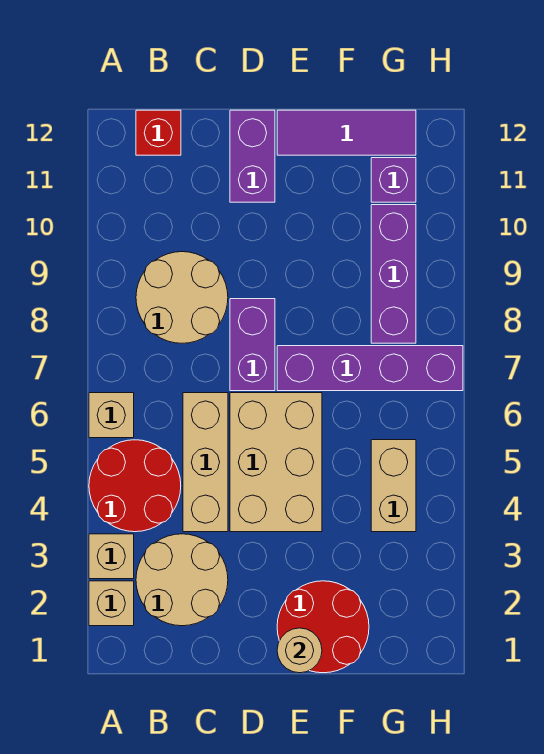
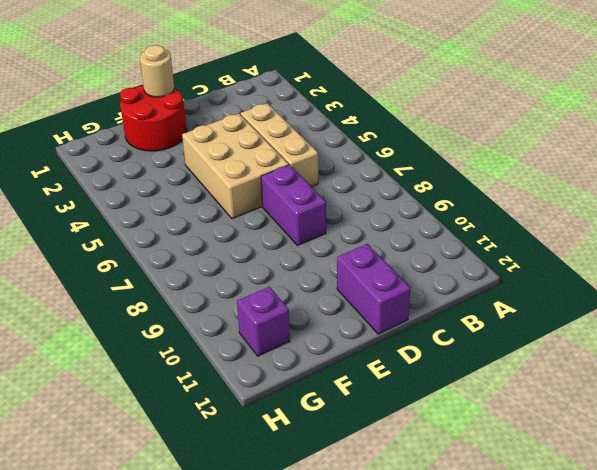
none -> tan brick A2 level 1
none -> tan brick A3 level 1
none -> red round brick A4:B5 level 1

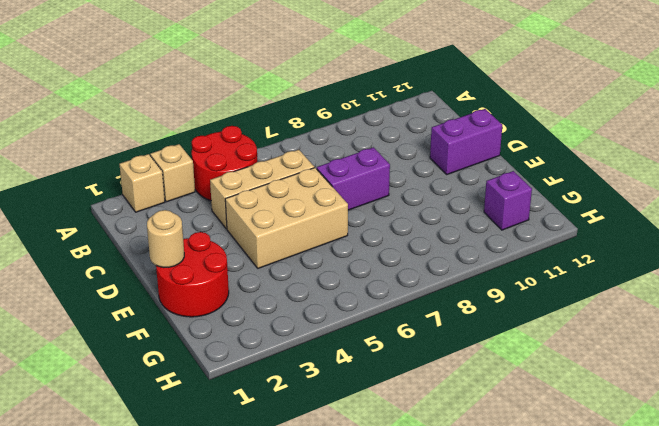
none -> tan brick A6 level 1
none -> tan round brick B2:C3 level 1
none -> tan round brick B8:C9 level 1

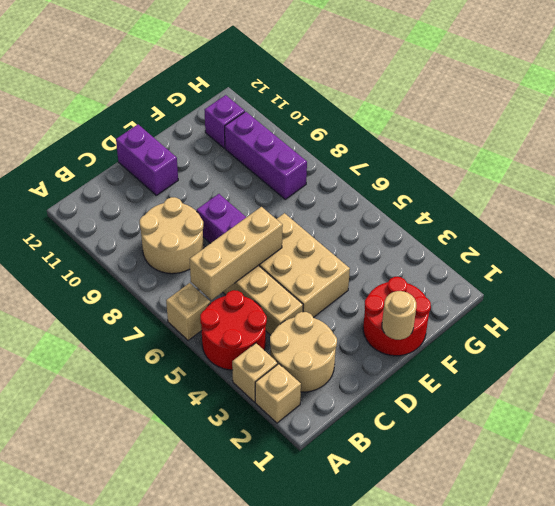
tan brick B6:D6 level 2 -> none
none -> red brick B12 level 1
none -> purple brick E7:H7 level 1
none -> purple tile E12:G12 level 1

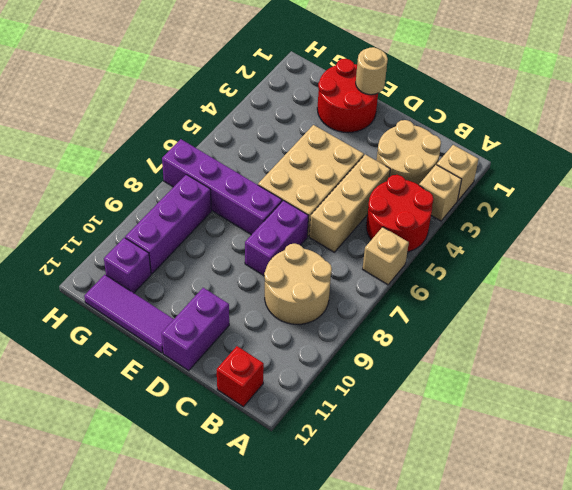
none -> tan brick G4:G5 level 1

